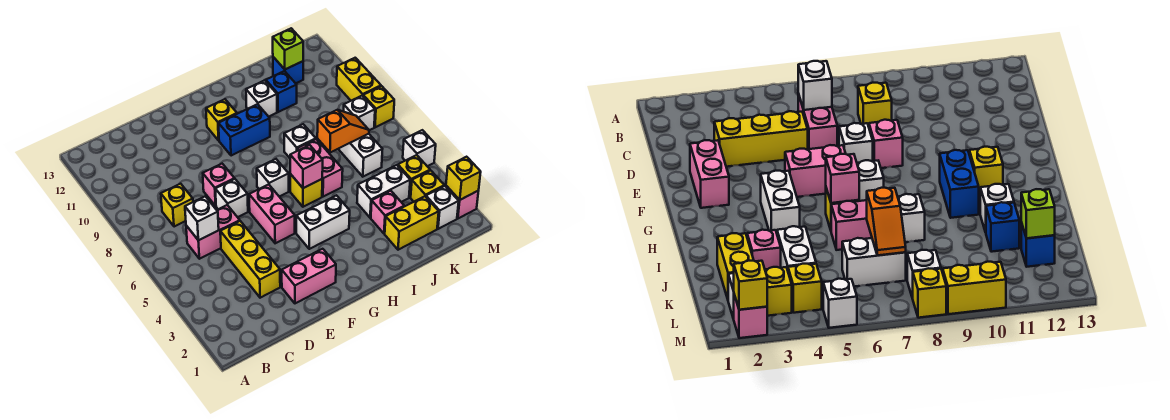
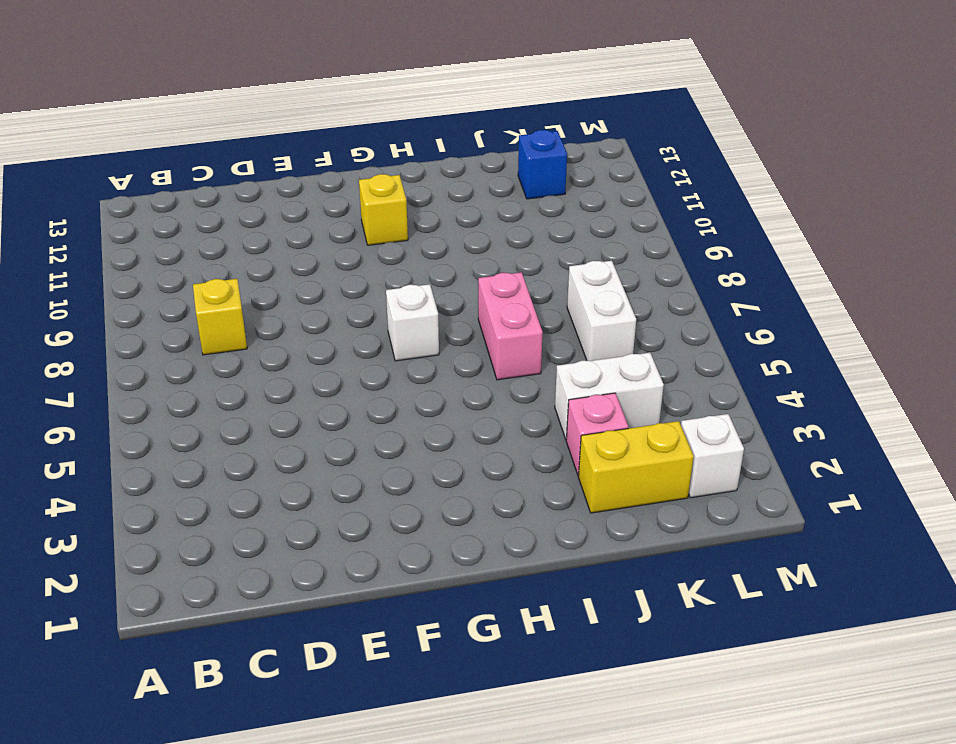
none -> pink brick C6:D6 level 1
none -> yellow brick D3:D5 level 1
none -> pink brick E2:F2 level 1
none -> white brick E7 level 1

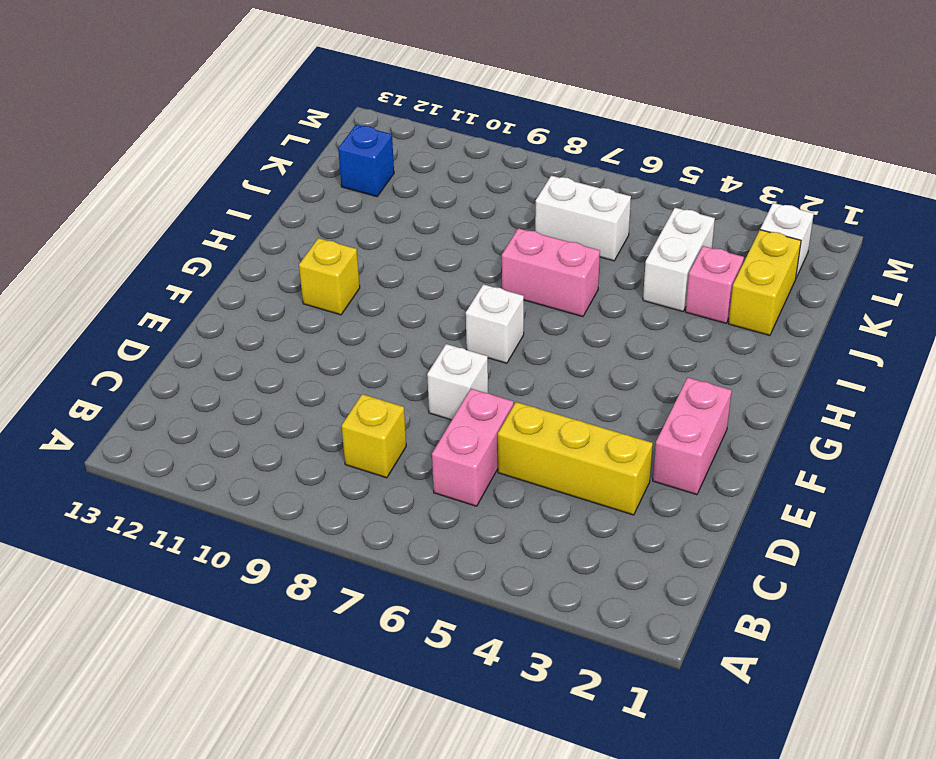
none -> pink brick E8 level 1
none -> pink brick F5:F6 level 1
none -> white brick G4:H4 level 1
none -> blue brick G10:H10 level 1

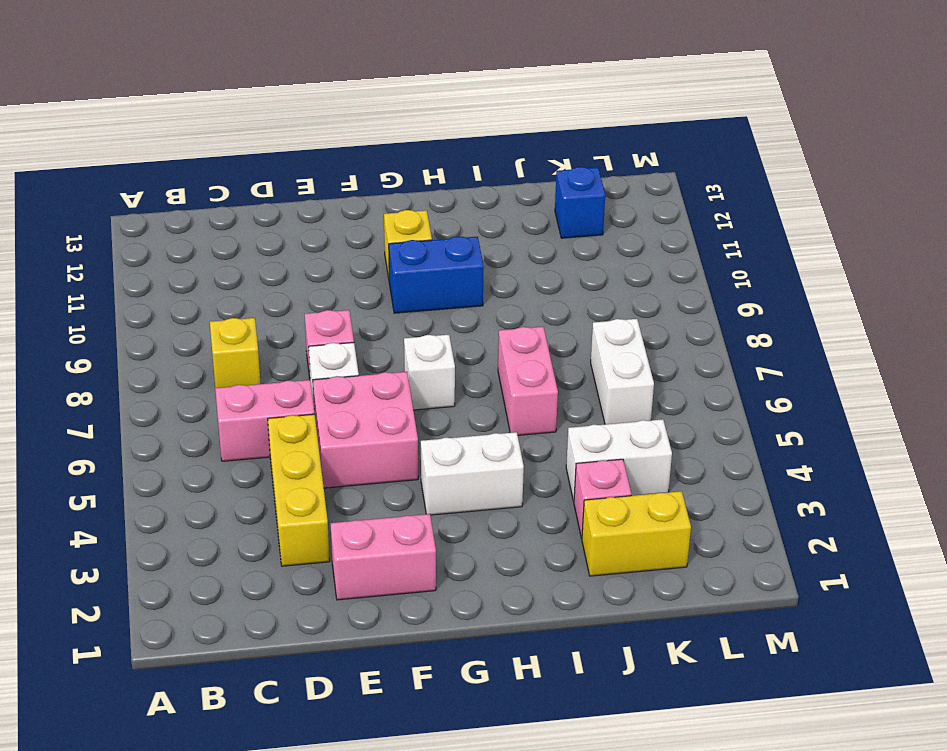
pink brick E5:F6 level 1 -> pink brick F5:F6 level 1
none -> yellow brick H6 level 1
none -> white brick I8 level 1
none -> white brick I11 level 1
none -> blue brick J11 level 1

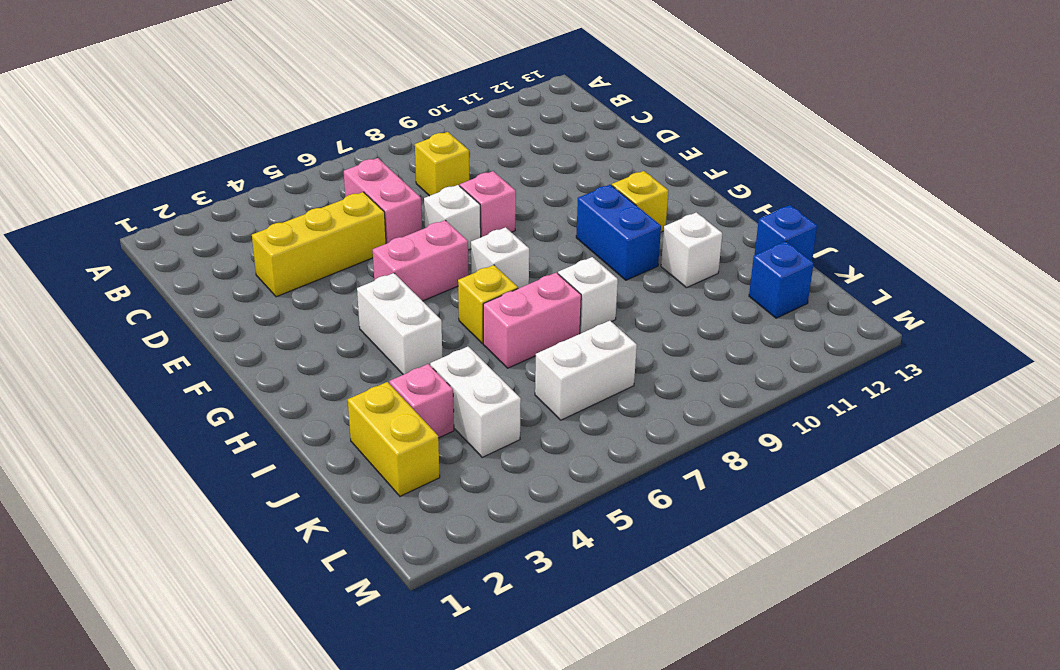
blue brick J13 level 1 -> blue brick J11 level 1
none -> pink brick E2:F2 level 1
none -> white brick L2 level 1
none -> yellow brick L3 level 1
none -> yellow brick L4 level 1

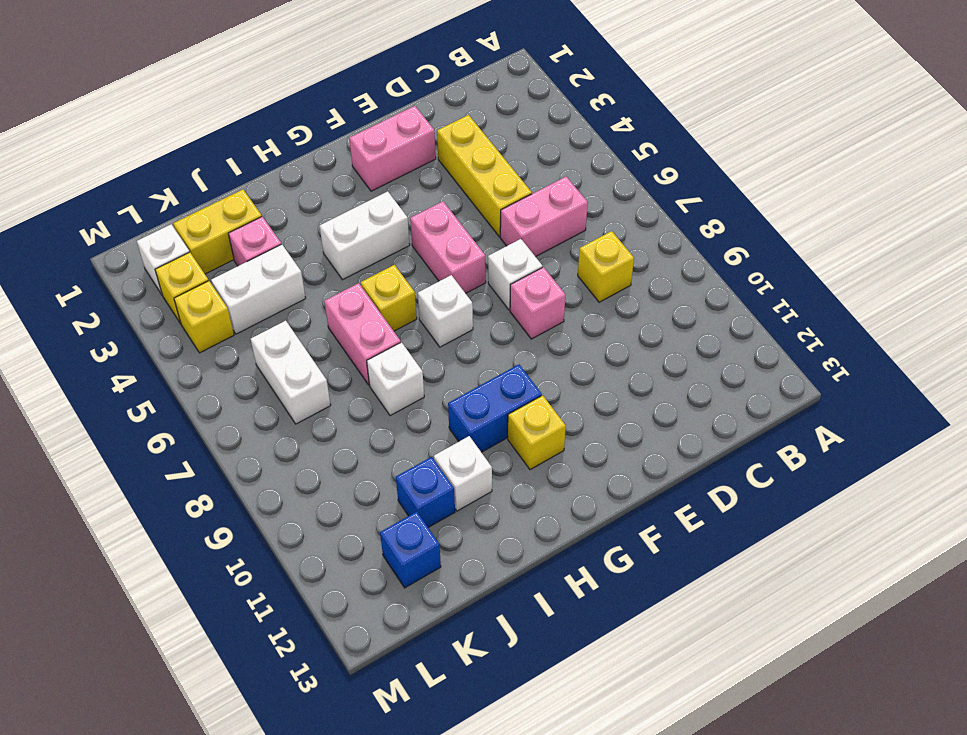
none -> white brick L8 level 1
none -> pink brick M2 level 1
none -> white brick M5 level 1
none -> yellow brick M8 level 1

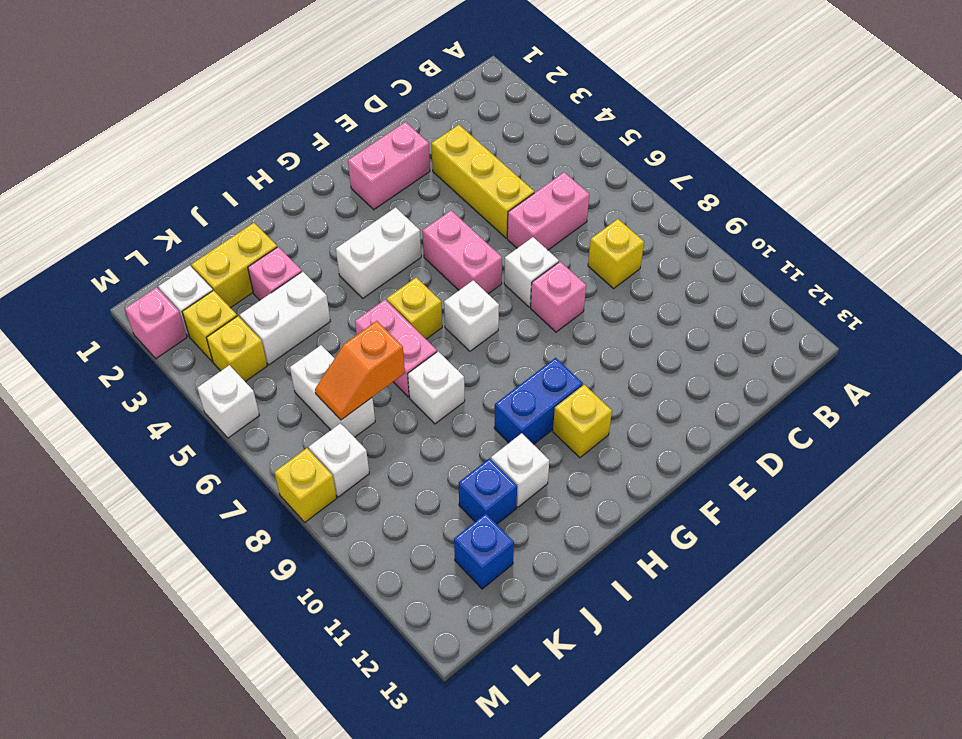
none -> yellow brick M9:M10 level 1
none -> white brick C6 level 2
none -> pink brick H6 level 2
none -> lime brick K12 level 2

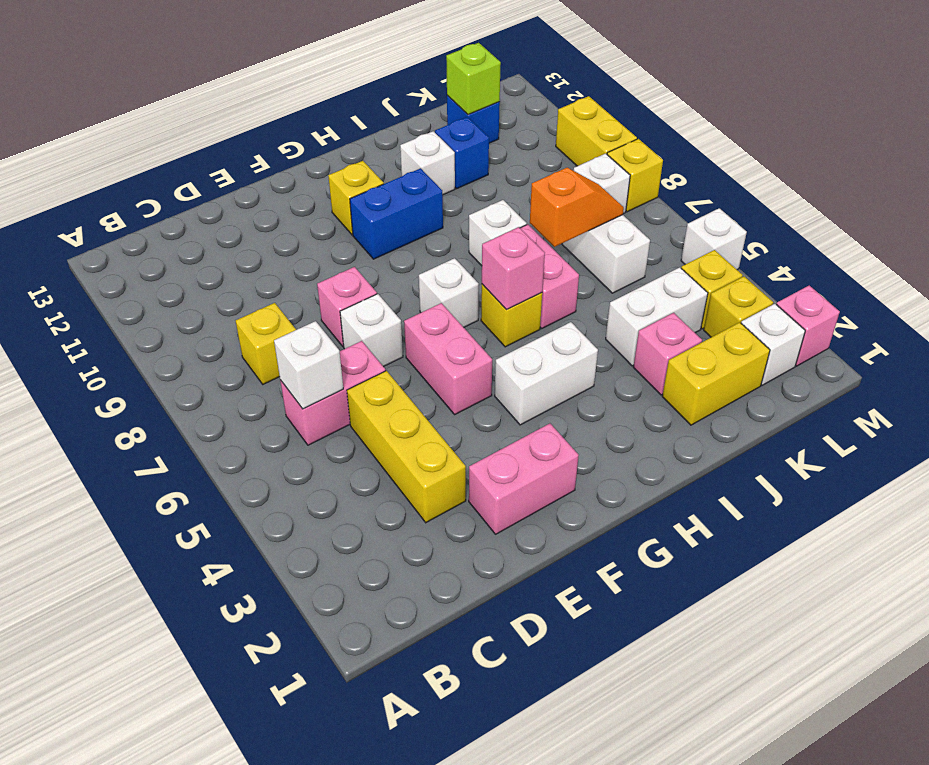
none -> yellow brick M2 level 2

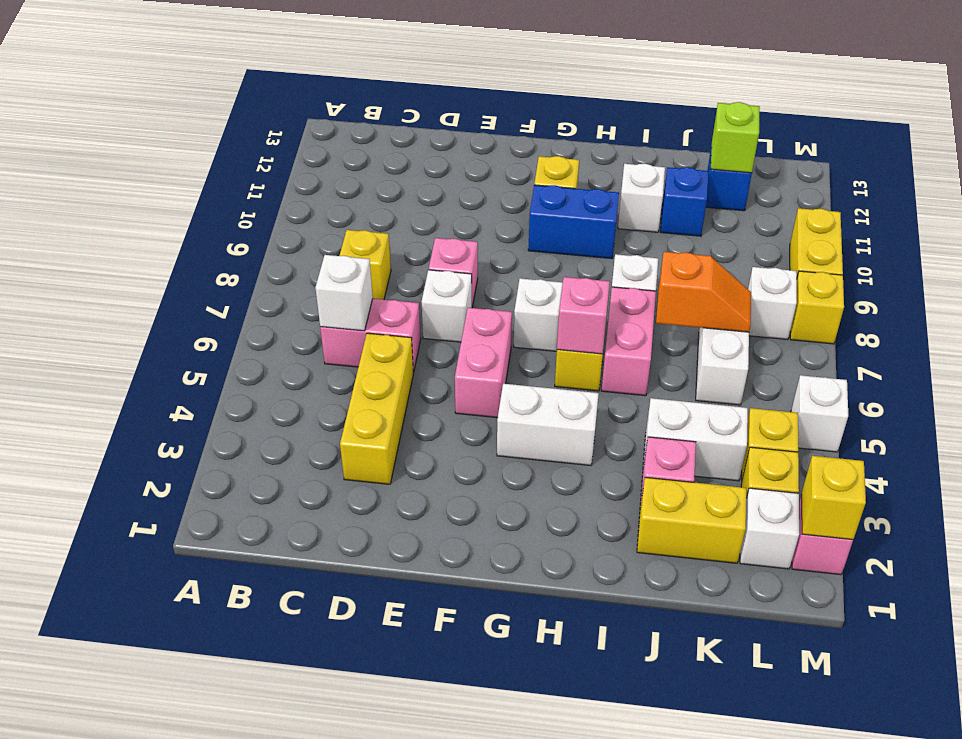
none -> pink brick E2:F2 level 1

